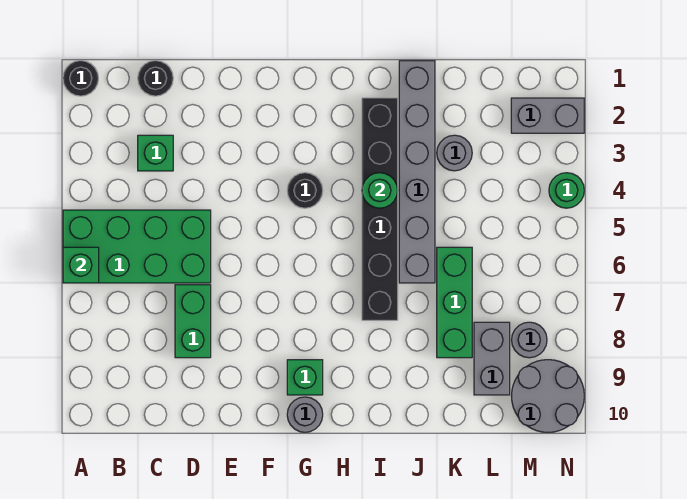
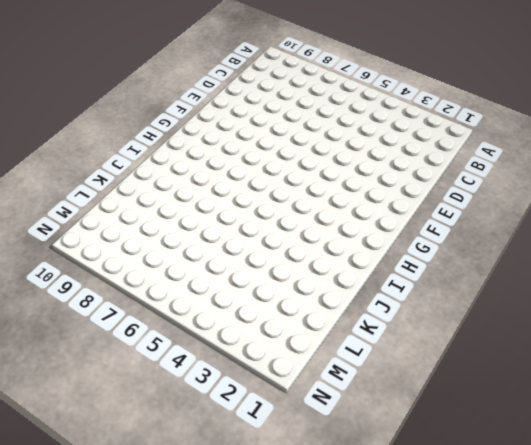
none -> black round brick A1 level 1
none -> green brick A5:D6 level 1
none -> black round brick C1 level 1

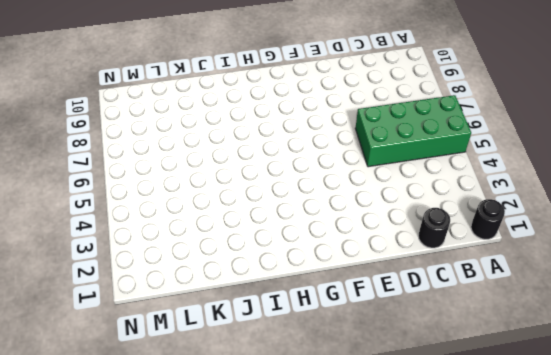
none -> green brick C3 level 1
none -> green brick D7:D8 level 1
none -> black round brick G4 level 1

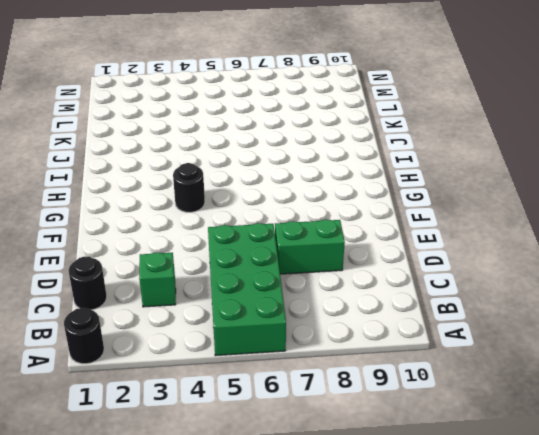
none -> green brick G9 level 1
none -> grey round brick G10 level 1
none -> black brick I2:I7 level 1

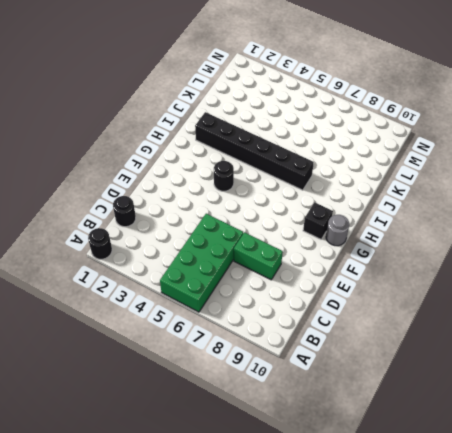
black brick G9 level 1 -> green brick G9 level 1
none -> green brick C3 level 1
none -> grey brick J1:J6 level 1
none -> grey round brick K3 level 1

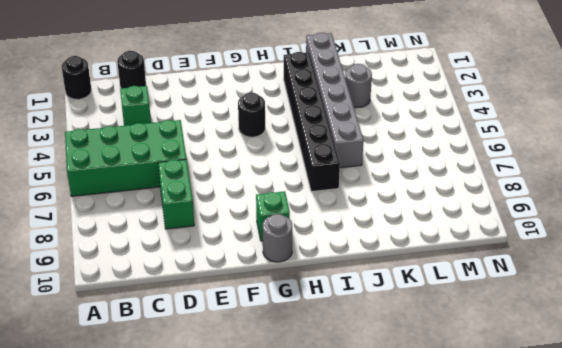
none -> green brick K6:K8 level 1
none -> grey brick L8:L9 level 1
none -> grey brick M2:N2 level 1

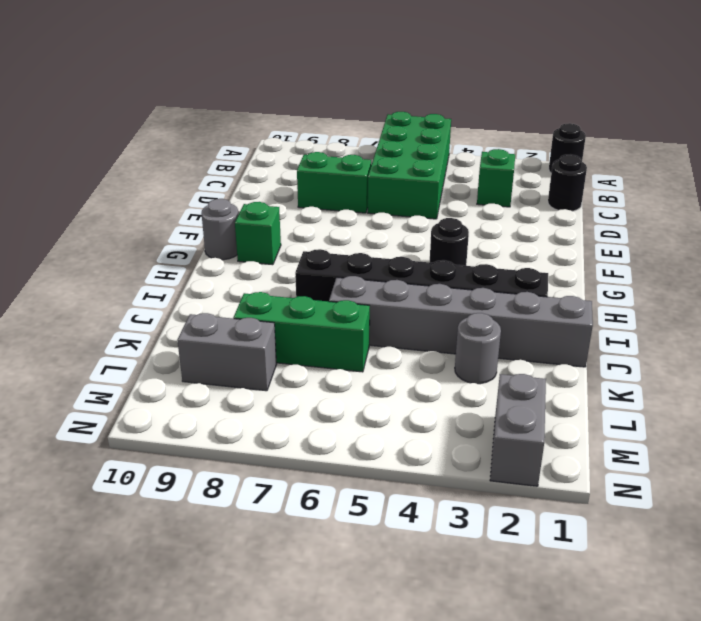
none -> grey round brick M8 level 1
none -> grey round brick M9:N10 level 1
none -> green round brick N4 level 1

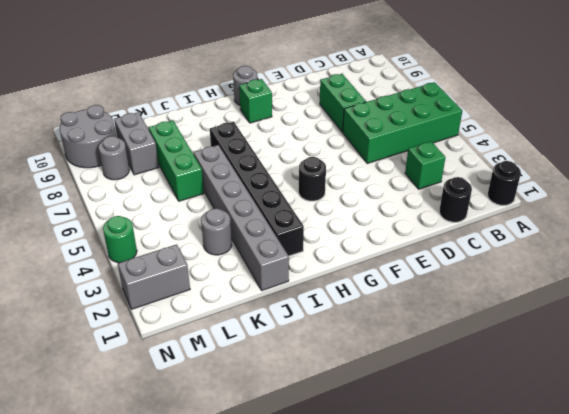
none -> green brick A6 level 2
none -> green round brick I4 level 2

